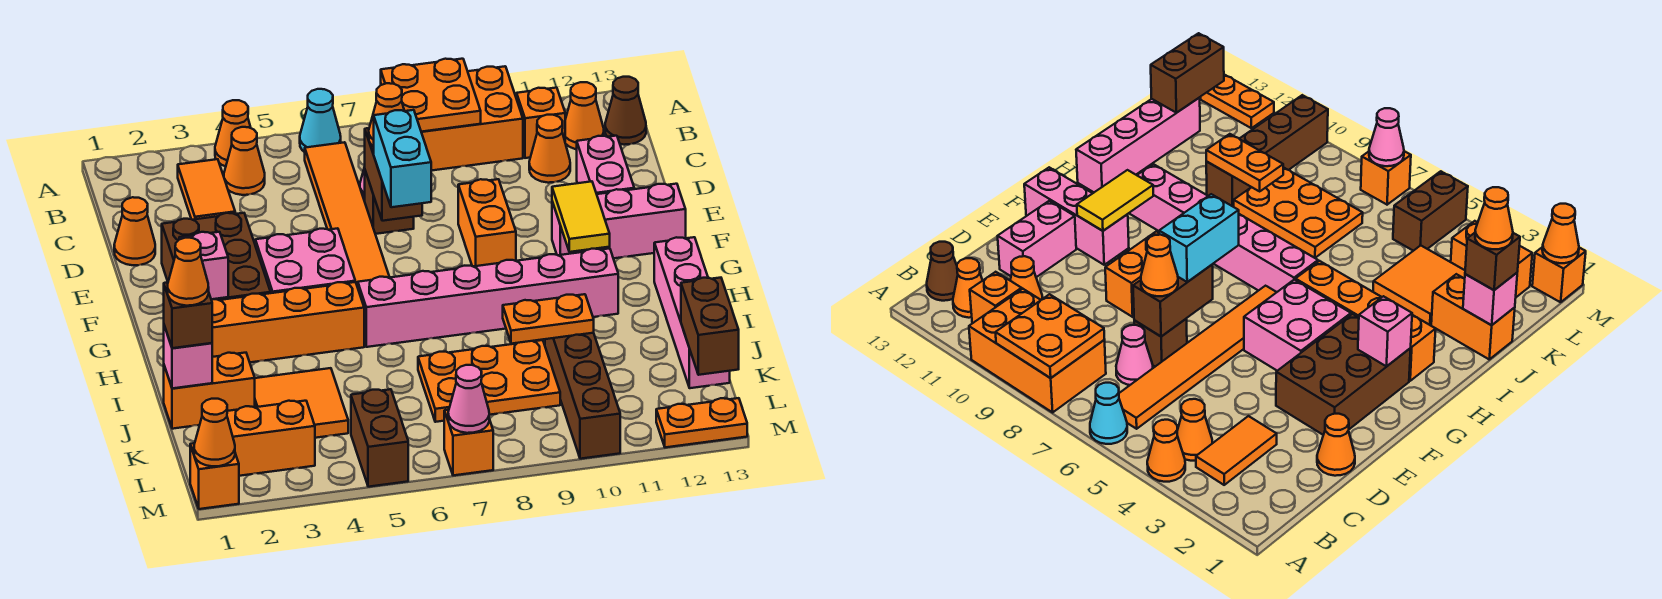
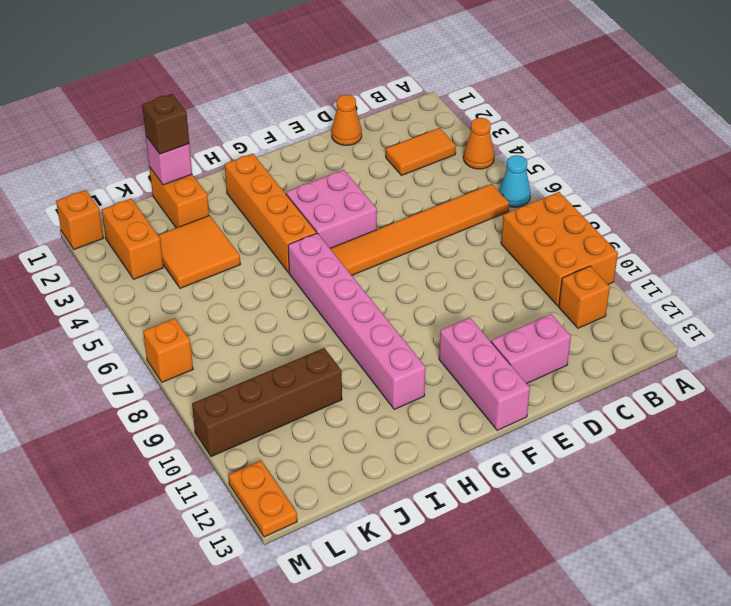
none -> orange cone B4 level 1
none -> orange cone B12 level 1
none -> brown cone B13 level 1
none -> pink cone C7 level 1

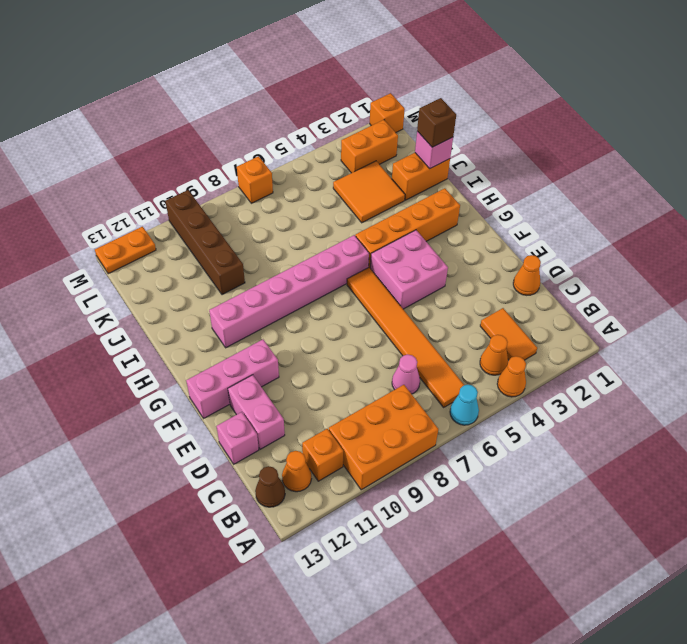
pink brick D13 level 1 -> pink brick G2 level 2
none -> orange cone C11 level 1
none -> brown brick D7 level 1
none -> brown brick E2:G3 level 1
none -> orange brick E9:F9 level 1

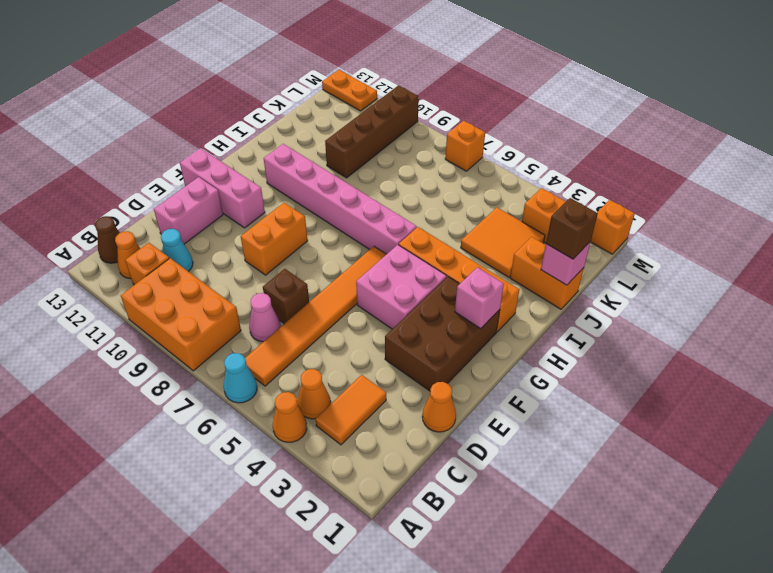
cyan cone C11 level 1 -> orange cone C11 level 1
none -> pink brick H13:K13 level 1
none -> orange plate J7:K9 level 1
none -> brown brick L5:M5 level 1
none -> orange plate A8:B9 level 2

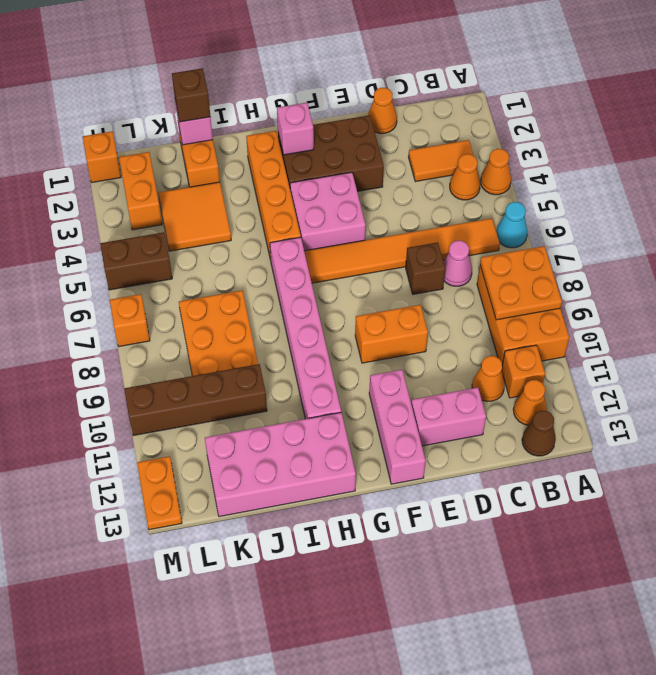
pink brick H12:K13 level 1 -> pink brick H13:K13 level 1
none -> brown brick D7:E7 level 2
none -> yellow tile F11:G11 level 2
none -> orange plate J9:J10 level 2
none -> brown brick K13:L13 level 2

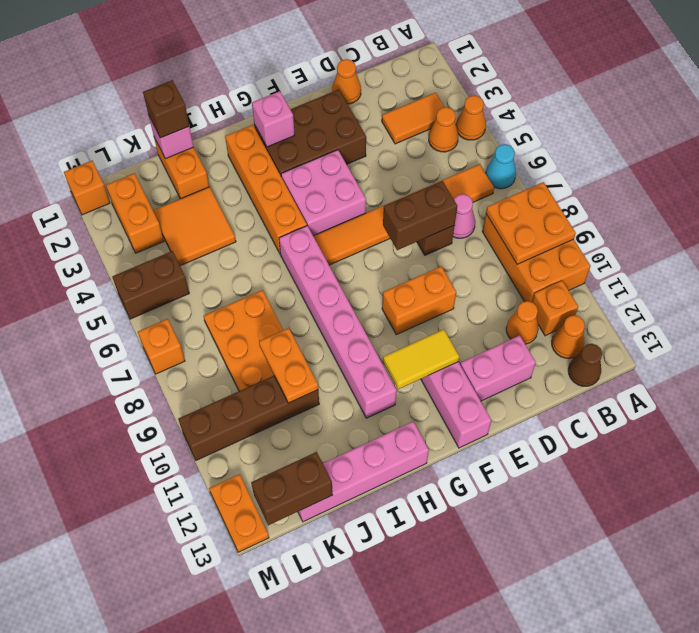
none -> orange cone M1 level 2
none -> pink cone M7 level 2
none -> orange cone D7 level 3
none -> cyan brick E7:F7 level 3

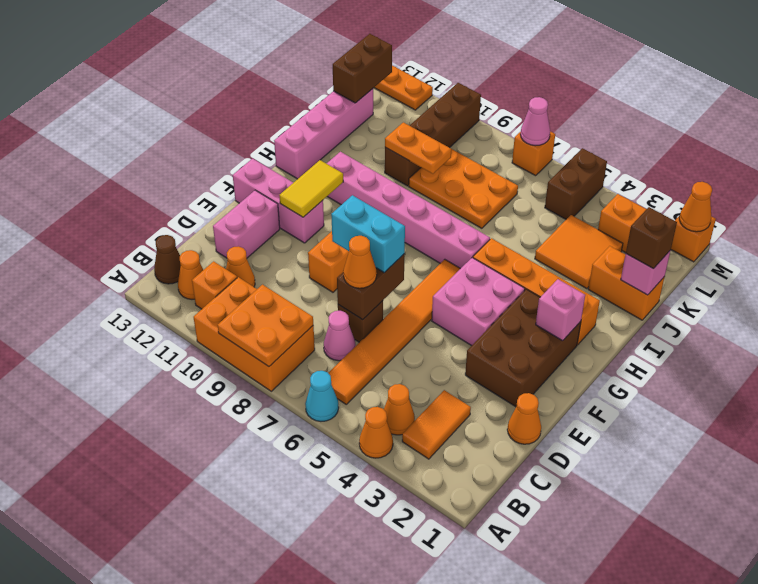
cyan brick E7:E8 level 3 -> cyan brick E7:F7 level 3
none -> orange cone J1 level 4

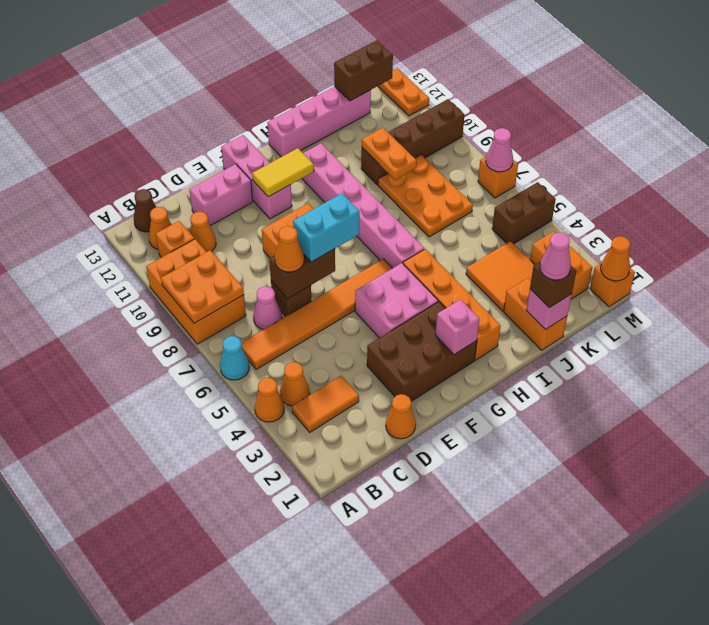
pink cone J1 level 4 -> orange cone J1 level 4

